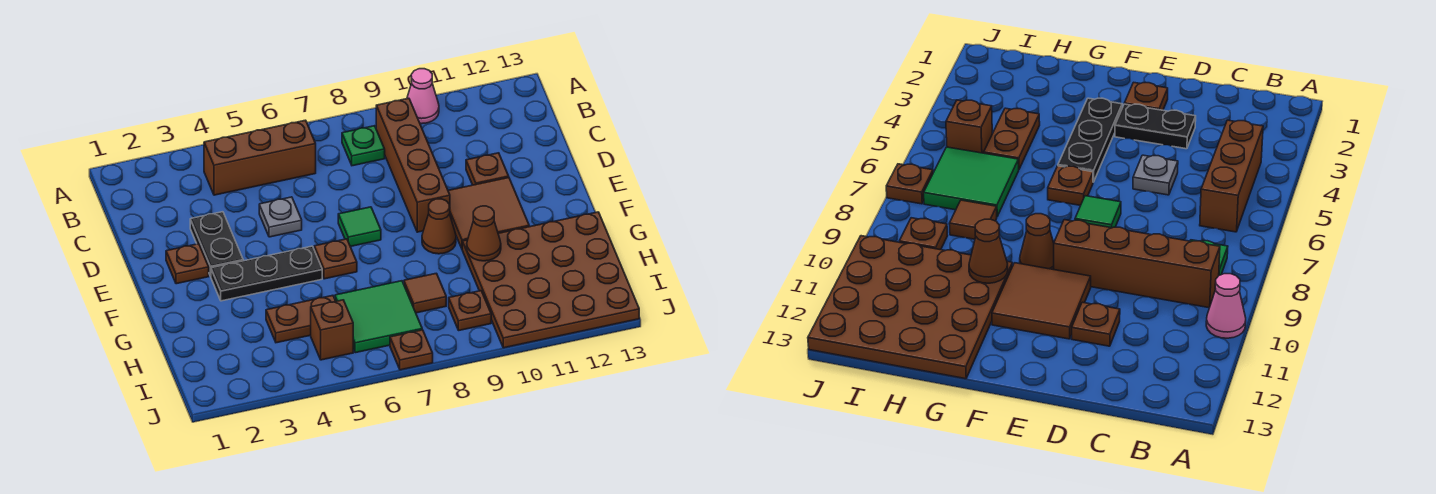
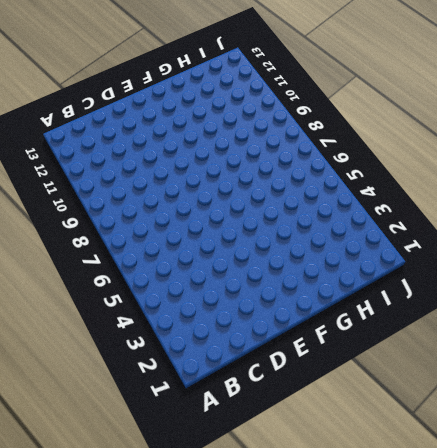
none -> pink cone A10 level 1
none -> brown brick B4:B6 level 1
none -> green plate B8 level 1

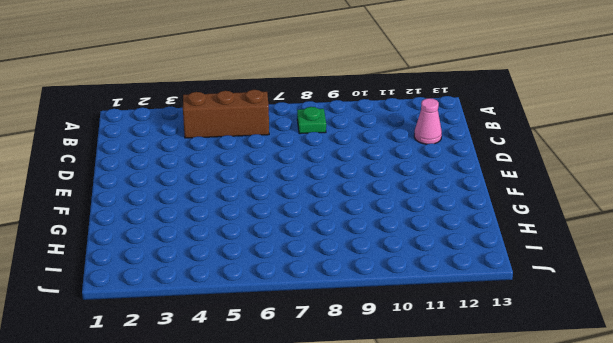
pink cone C12 level 1 -> pink cone A10 level 1
none -> brown brick B9:E9 level 1
none -> black plate D3:E3 level 1
none -> grey plate D5 level 1

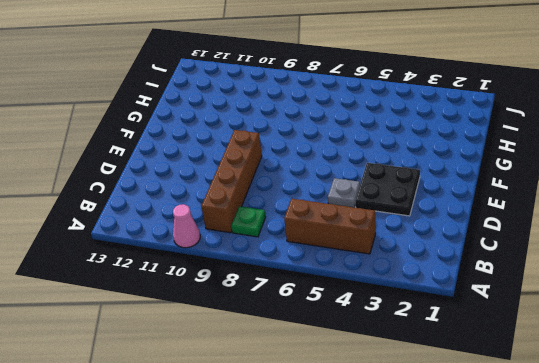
black plate D3:E4 level 1 -> black plate D3:E3 level 1
none -> brown plate D11 level 1
none -> brown plate E2 level 1
none -> green tile E7 level 1

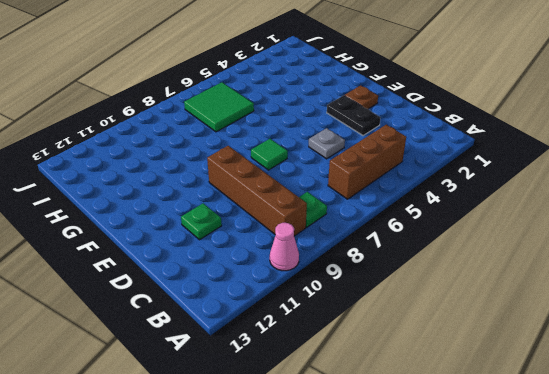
green plate D11 level 1 -> brown plate D11 level 1
none -> brown tile E10:F11 level 1
none -> black plate F3:F5 level 1
none -> brown plate F6 level 1

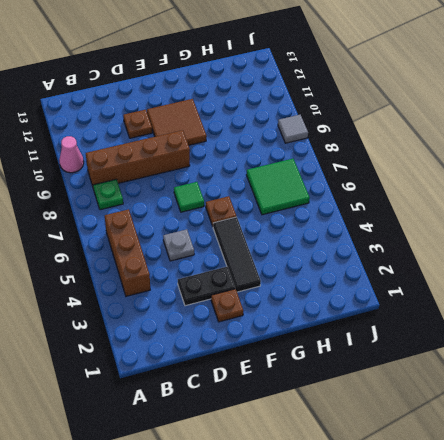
black tile F3:F5 level 1 -> black plate F3:F5 level 1
grey tile J9 level 1 -> none
none -> brown cone F9 level 1
none -> brown plate G10:J13 level 1
none -> brown plate H4:H5 level 1

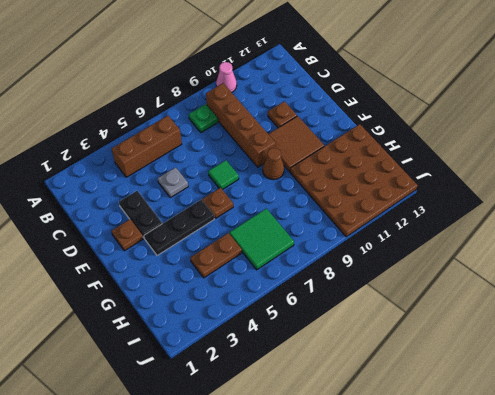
none -> brown tile H8 level 1
none -> brown brick I5 level 1
none -> brown plate I9 level 1

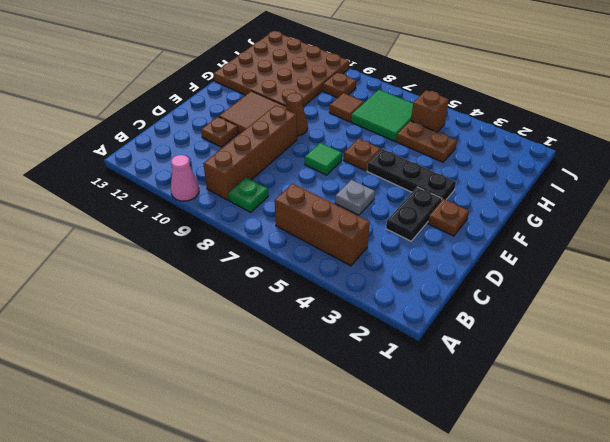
none -> brown plate J7 level 1
none -> brown cone G10 level 2

